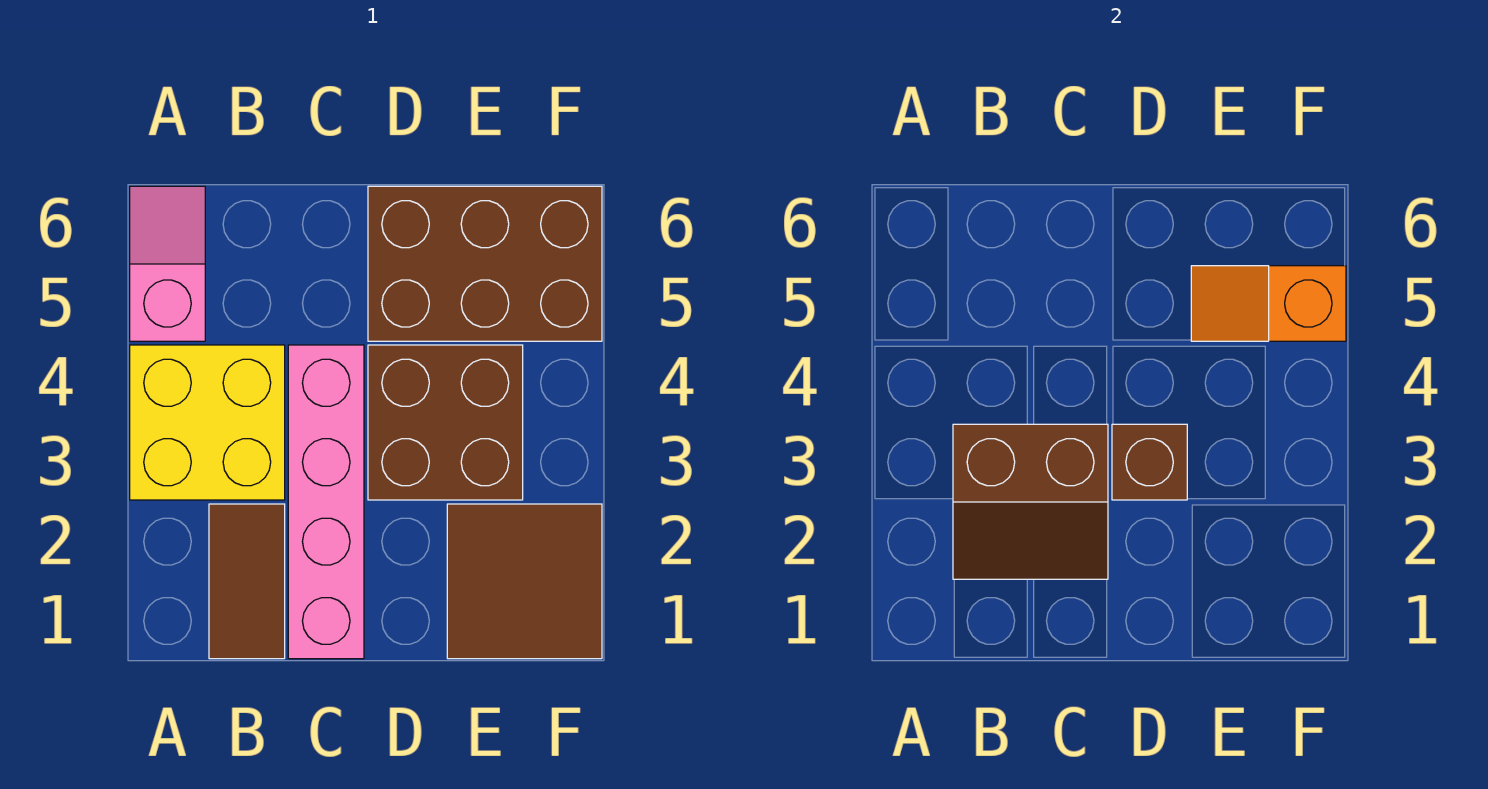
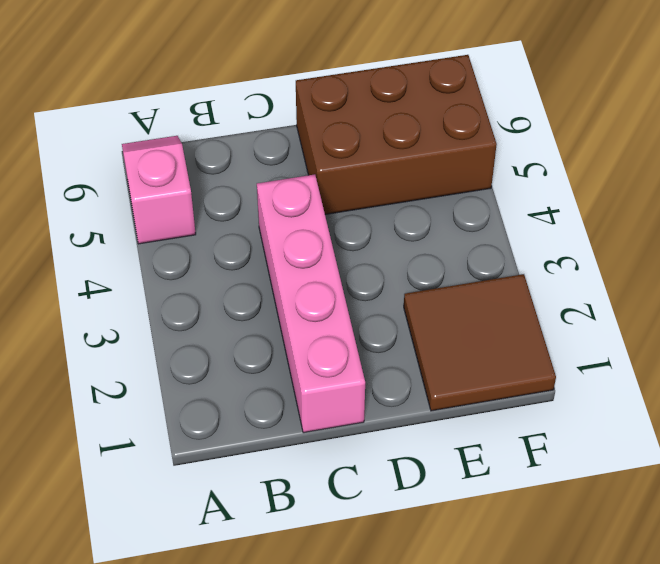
none -> yellow brick A3:B4 level 1
none -> brown tile B1:B2 level 1

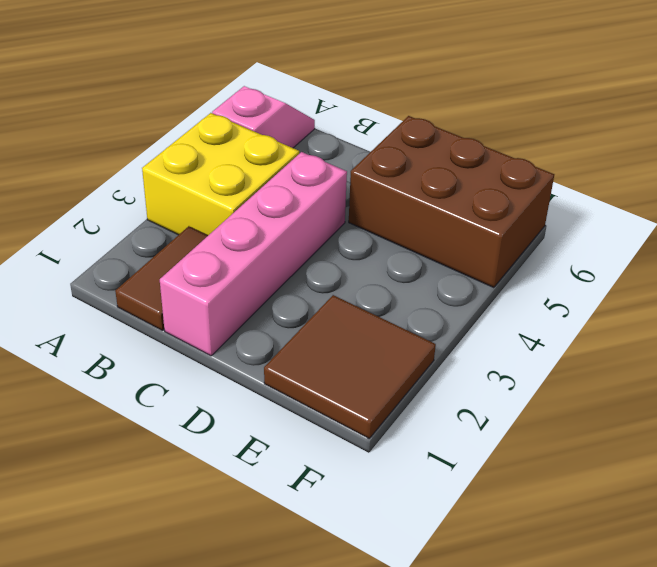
none -> brown brick D3:E4 level 1
none -> brown slope B2:C3 level 2 top 3

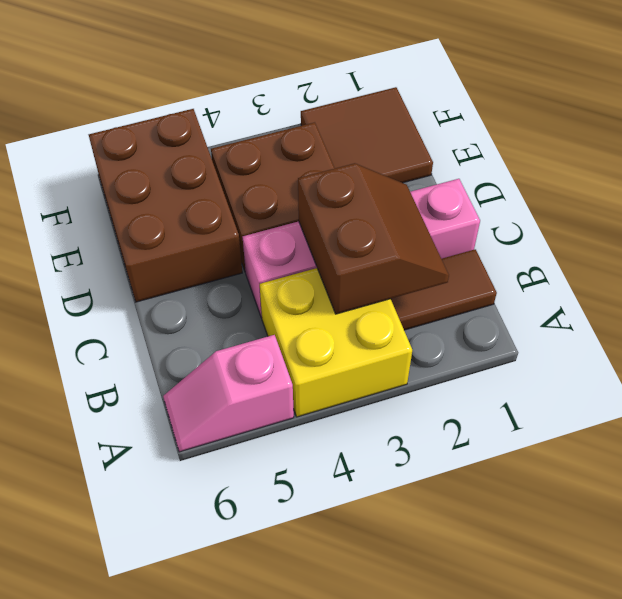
none -> brown brick D3 level 2
none -> orange slope E5:F5 level 2 top F

